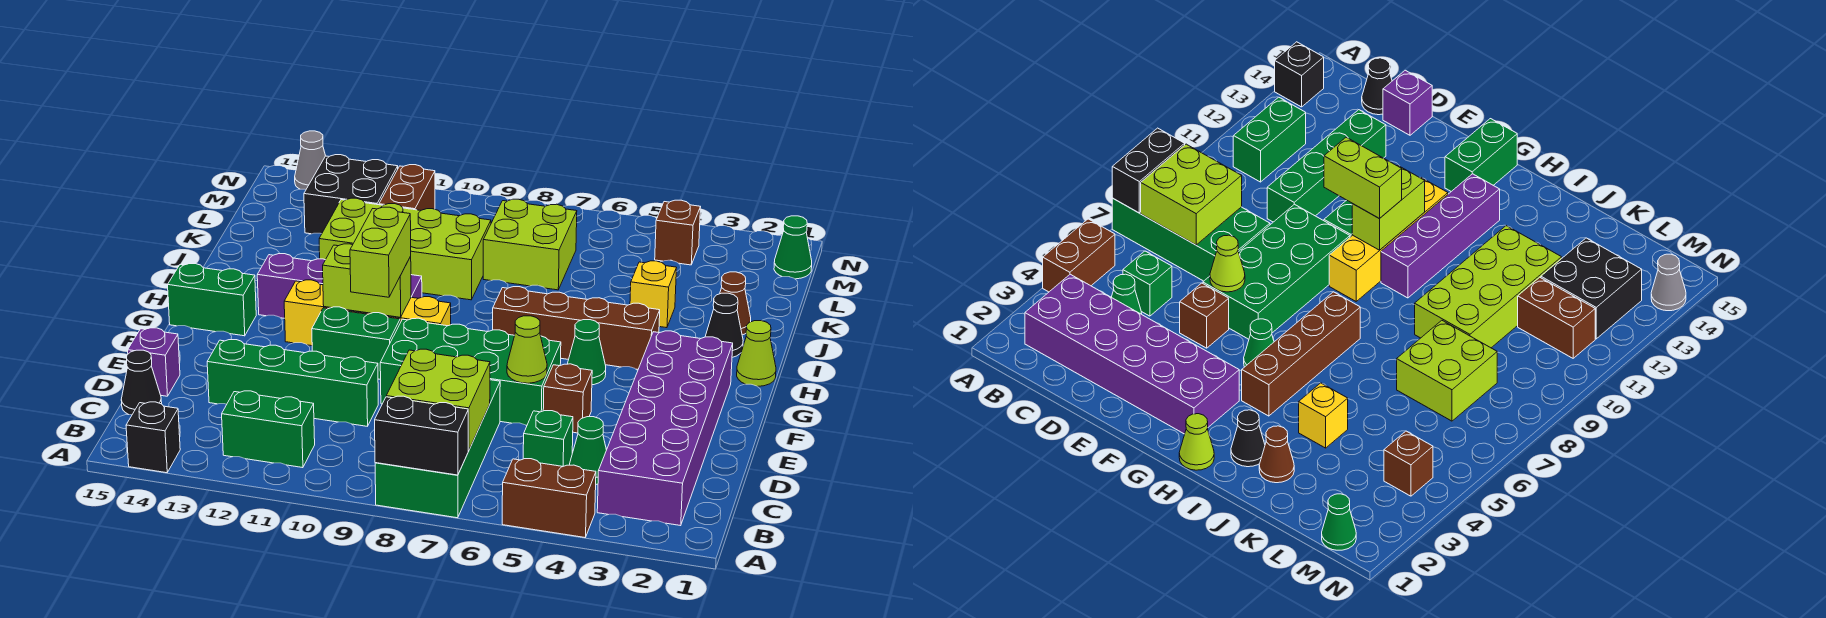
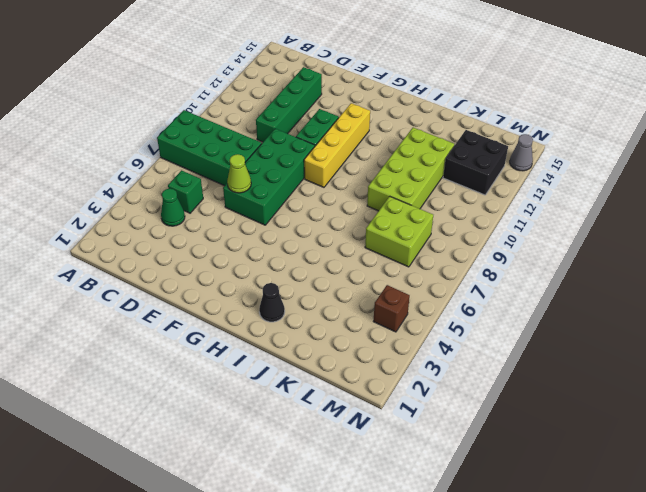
none -> brown brick A4:A5 level 1
none -> black brick A14 level 1
none -> purple brick B2:G3 level 1
none -> green brick B11:B12 level 1

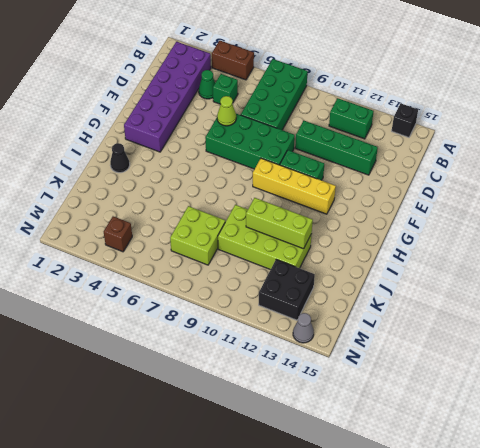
lime brick J10:J12 level 2 -> none
none -> black cone C15 level 1
none -> purple brick D15 level 1
none -> brown brick E5 level 1
none -> green cone G5 level 1

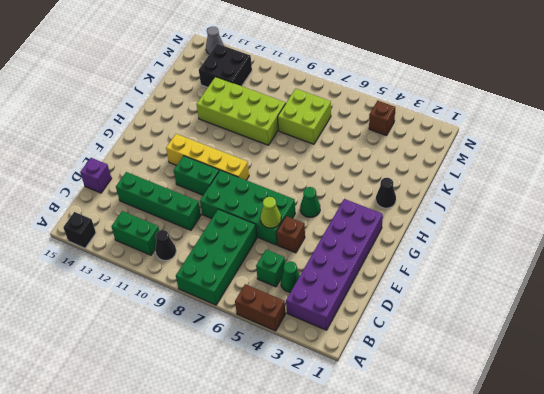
black cone B10 level 1 -> black cone C15 level 1
none -> green brick G14:G15 level 1
none -> lime cone H1 level 1
none -> brown brick H4:H7 level 1
none -> purple brick H10:H13 level 1

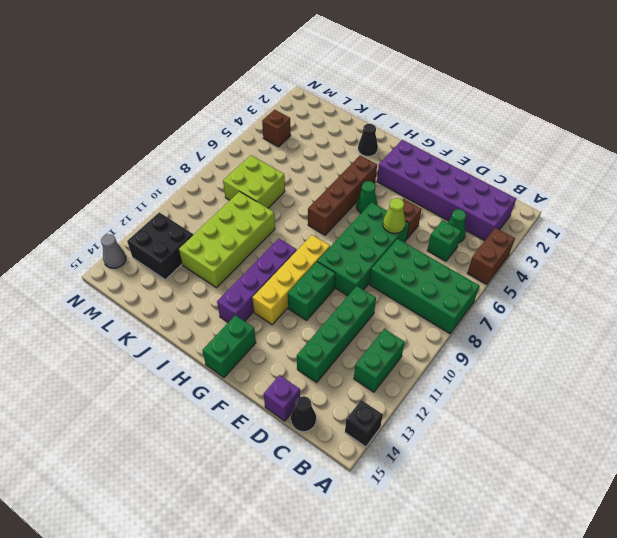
none -> lime cone H1 level 1
none -> brown cone J2 level 1
none -> yellow brick J4 level 1
none -> brown brick L11:M11 level 1

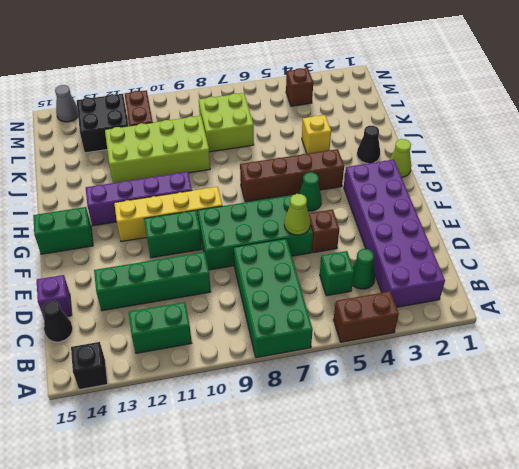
none -> brown cone J2 level 1
none -> green cone M1 level 1
none -> black brick A7:A8 level 2
none -> lime brick B7:C8 level 2

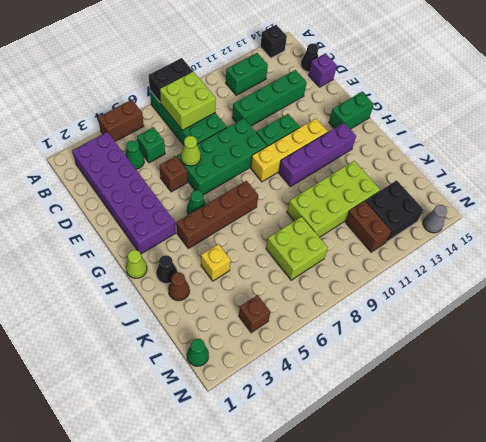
none -> lime brick G10:G11 level 2
none -> lime brick F10:G10 level 3

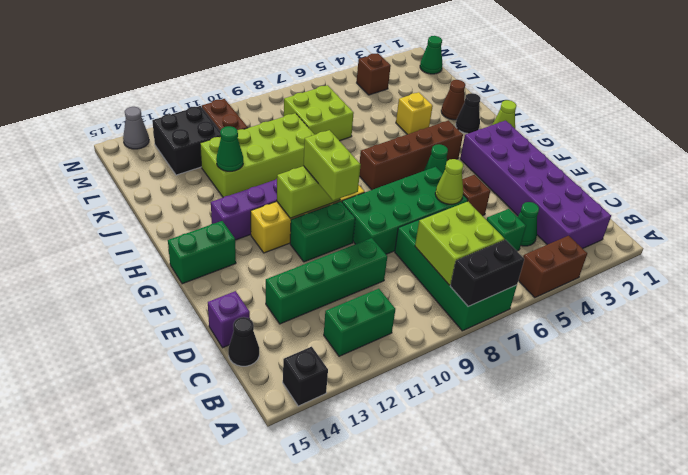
green cone J12 level 2 -> none

